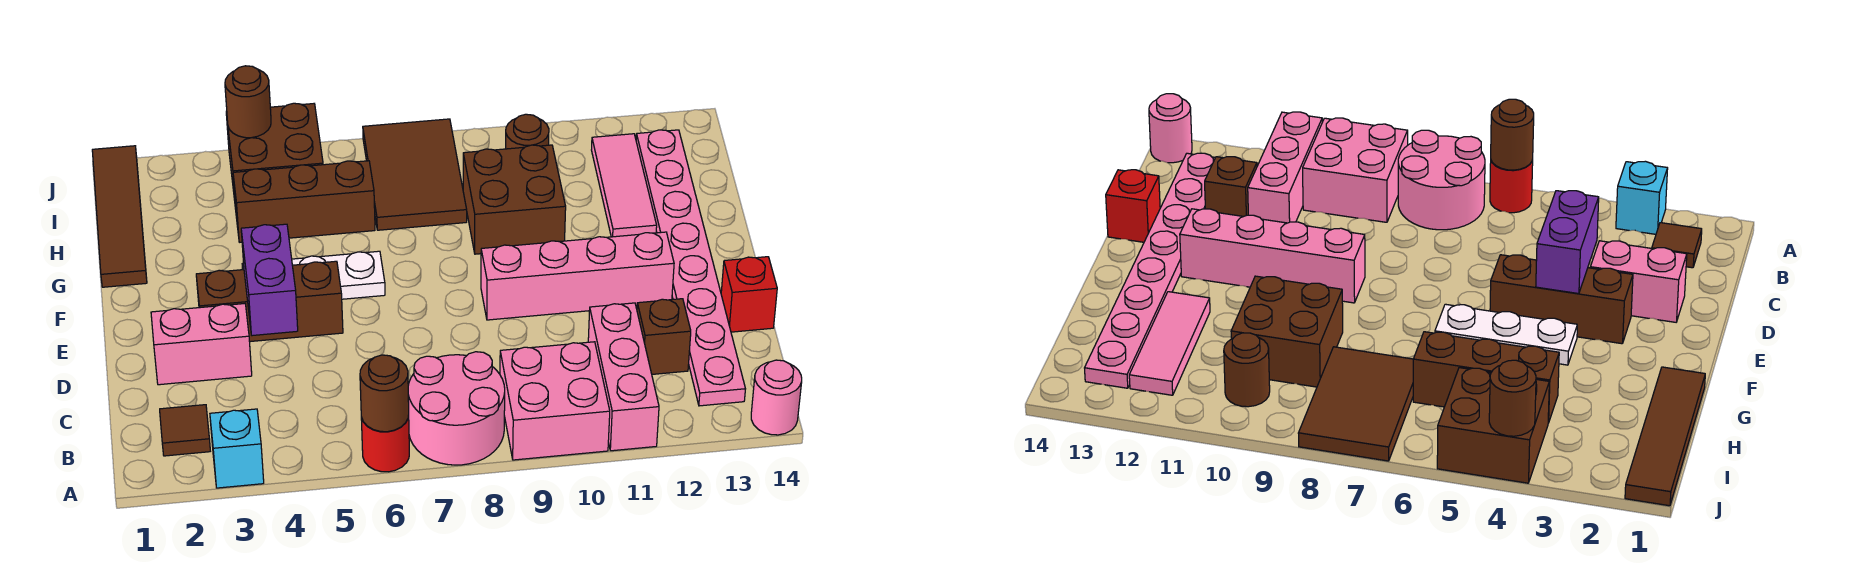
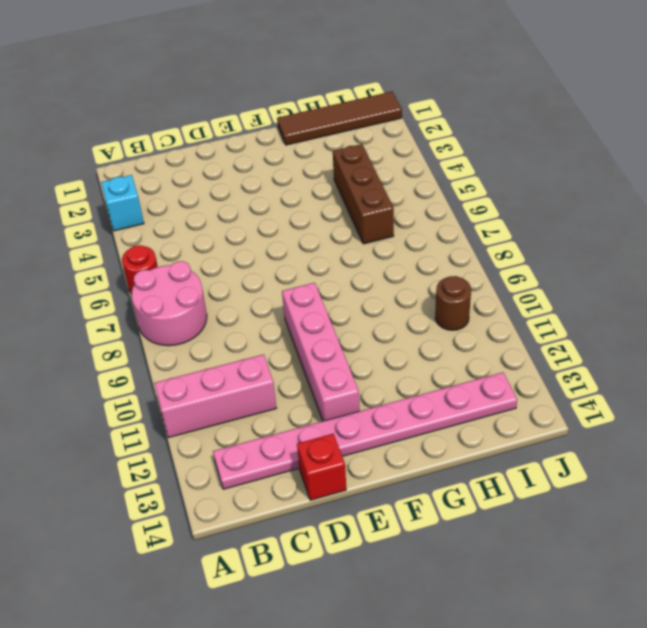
none -> pink brick A9:B10 level 1
none -> pink round brick A14 level 1
none -> brown tile B2 level 1

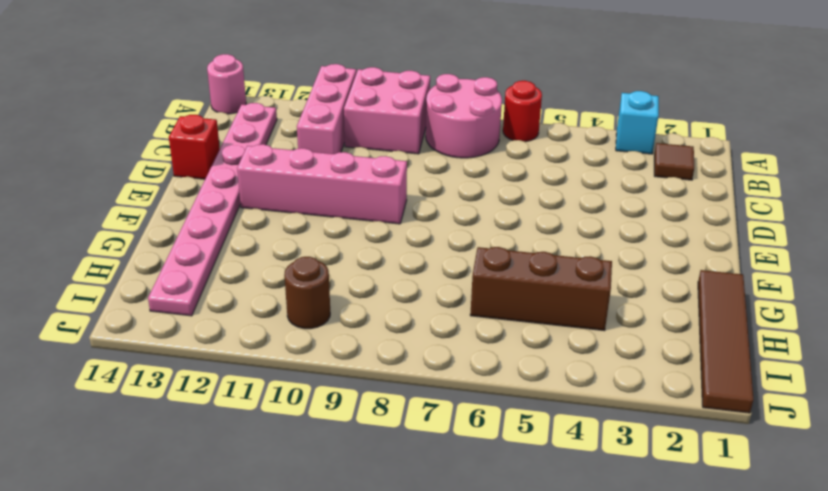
none -> brown brick C12 level 1
none -> pink brick D2:D3 level 1
none -> brown brick E3:E5 level 1

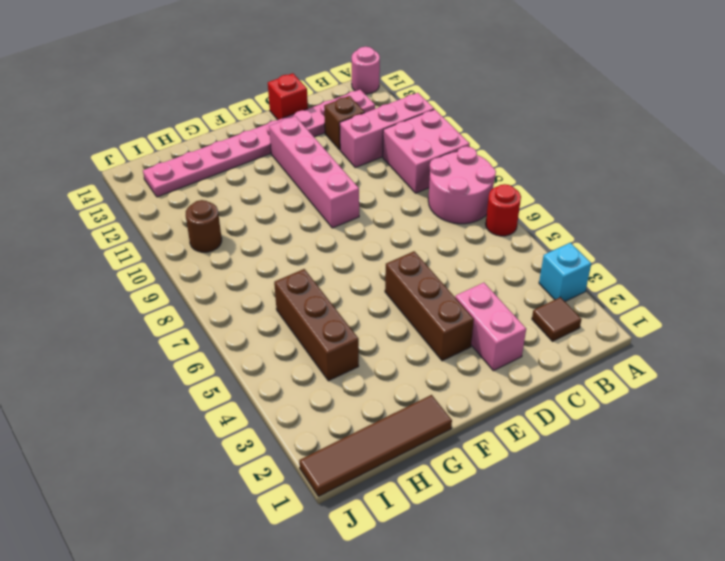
none -> white plate F4:F6 level 1
none -> brown brick G9:H10 level 1
none -> pink tile G12:I12 level 1

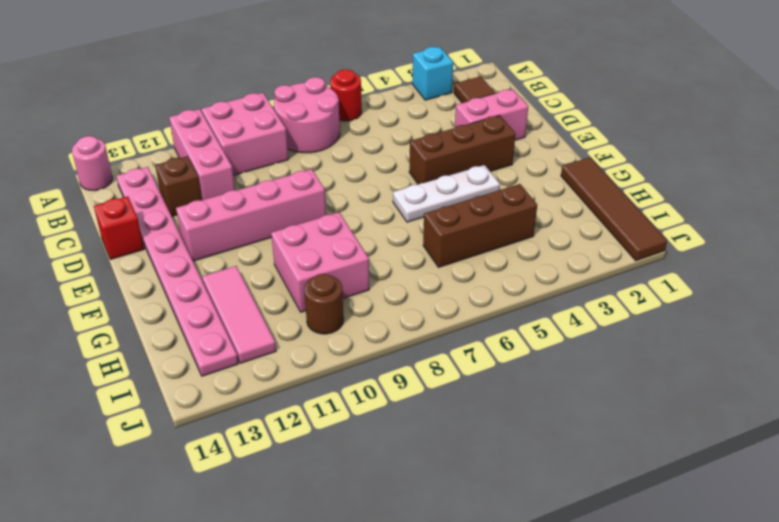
pink brick G9:H10 level 1 -> brown brick G9:H10 level 1
none -> brown tile H7:J8 level 1
none -> brown brick I4:J5 level 1
none -> brown round brick A6 level 2

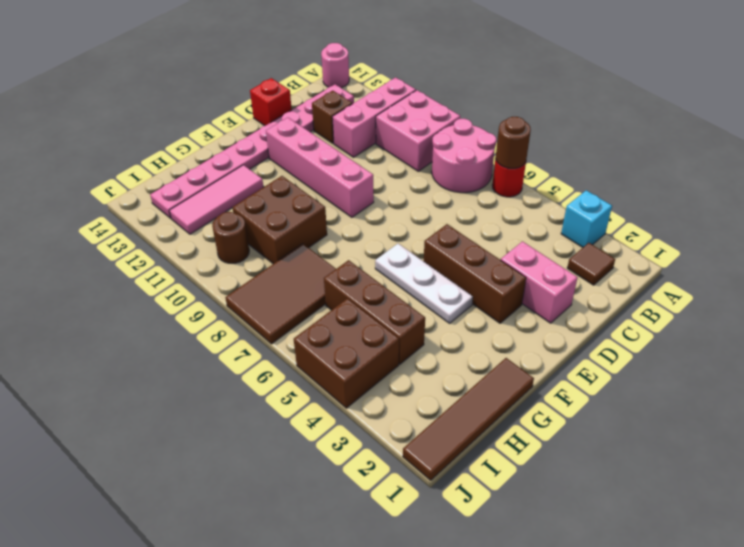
none -> purple brick D4:E4 level 2
none -> brown round brick J4 level 2

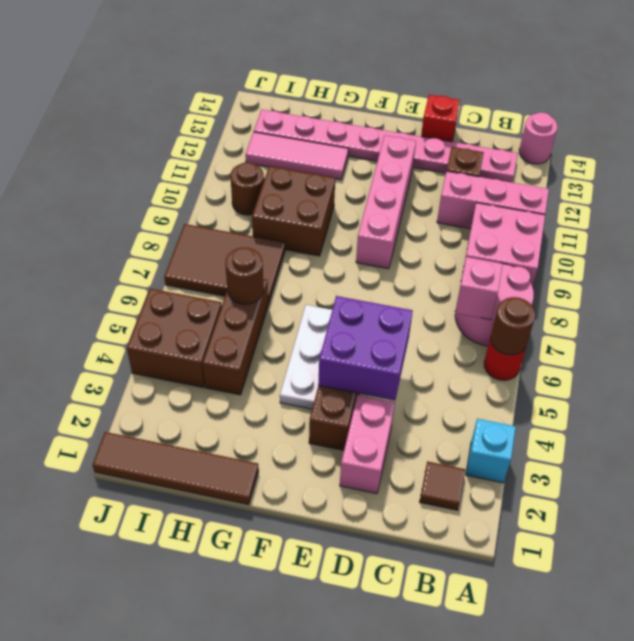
pink brick B7 level 2 -> none
purple brick D4:E5 level 2 -> purple brick D4:E4 level 2
brown round brick H6 level 2 -> brown round brick J4 level 2

